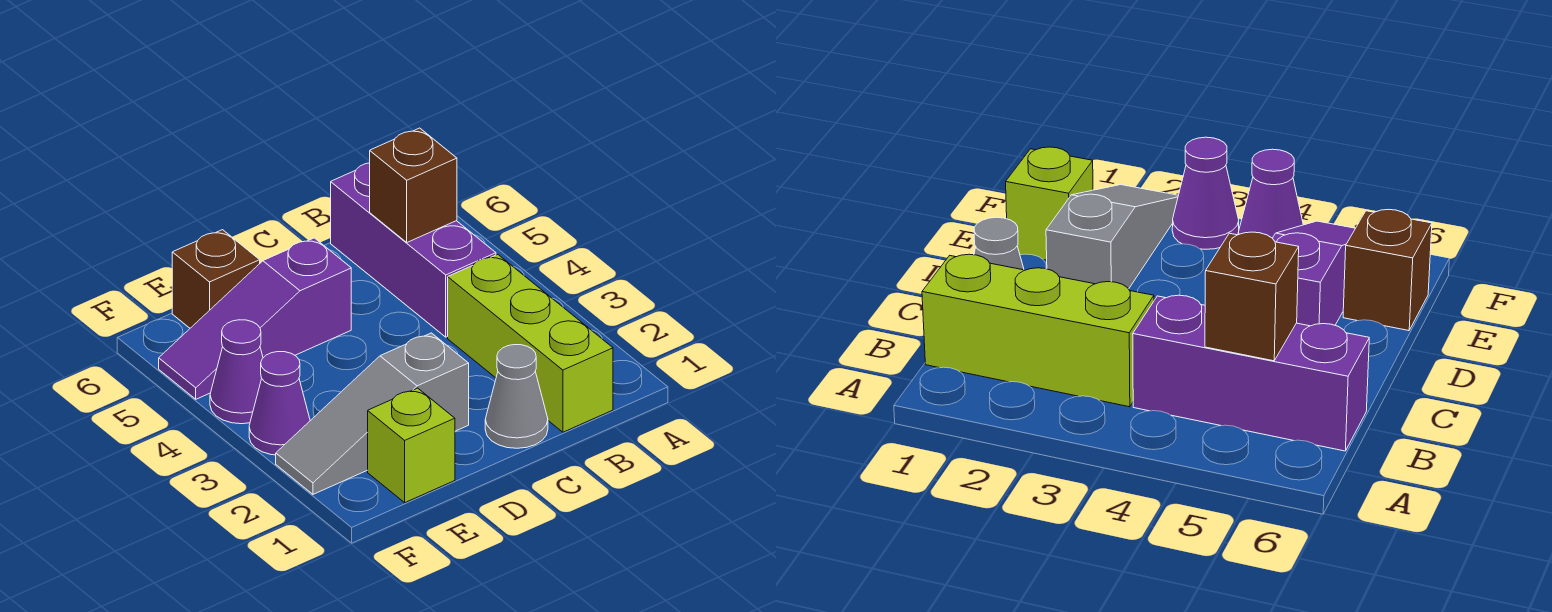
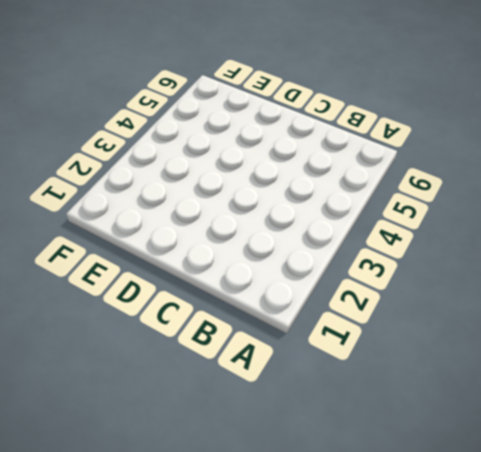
none -> lime brick B1:B3 level 1
none -> purple brick B4:B6 level 1

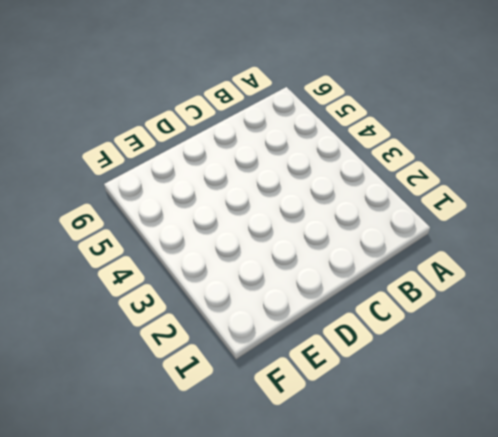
none -> lime brick B1:B3 level 1
none -> purple brick B4:B6 level 1

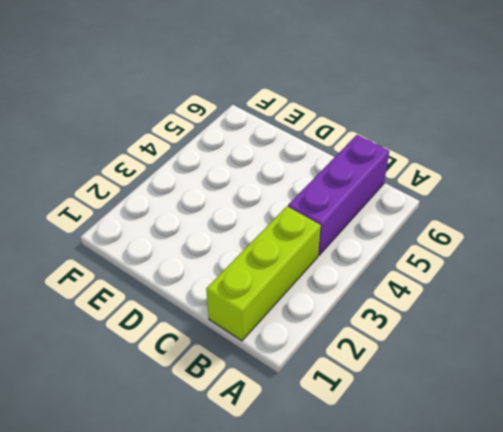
none -> grey cone C1 level 1
none -> grey slope D2:F2 level 1 top D

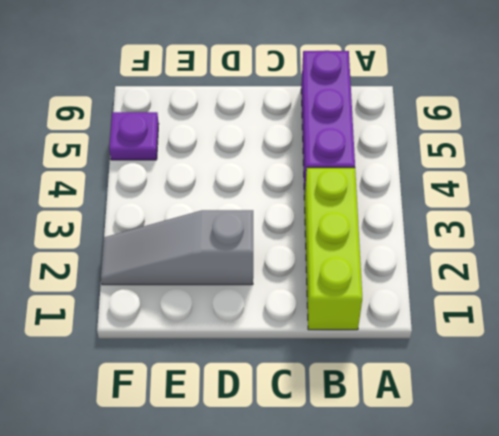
purple plate F5 level 1 -> purple slope D5:F5 level 1 top D
none -> grey cone C1 level 1
none -> lime brick E1 level 1

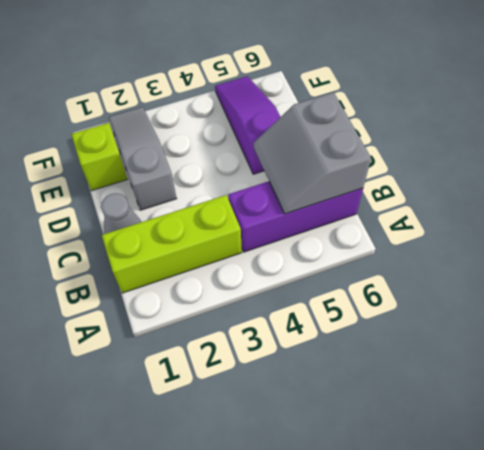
grey slope B5:C6 level 2 top 6 -> brown brick B5 level 2
none -> brown brick E6 level 1
none -> purple cone F3 level 1

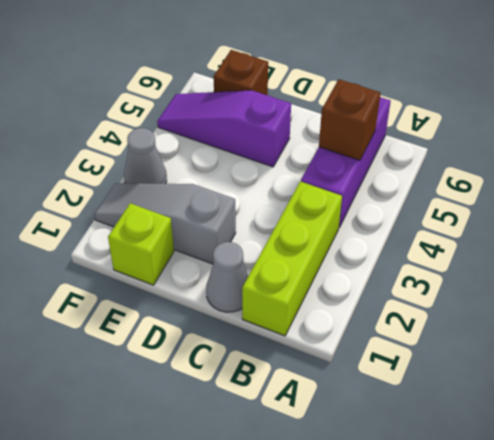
grey cone F3 level 1 -> purple cone F3 level 1
none -> purple cone F4 level 1

